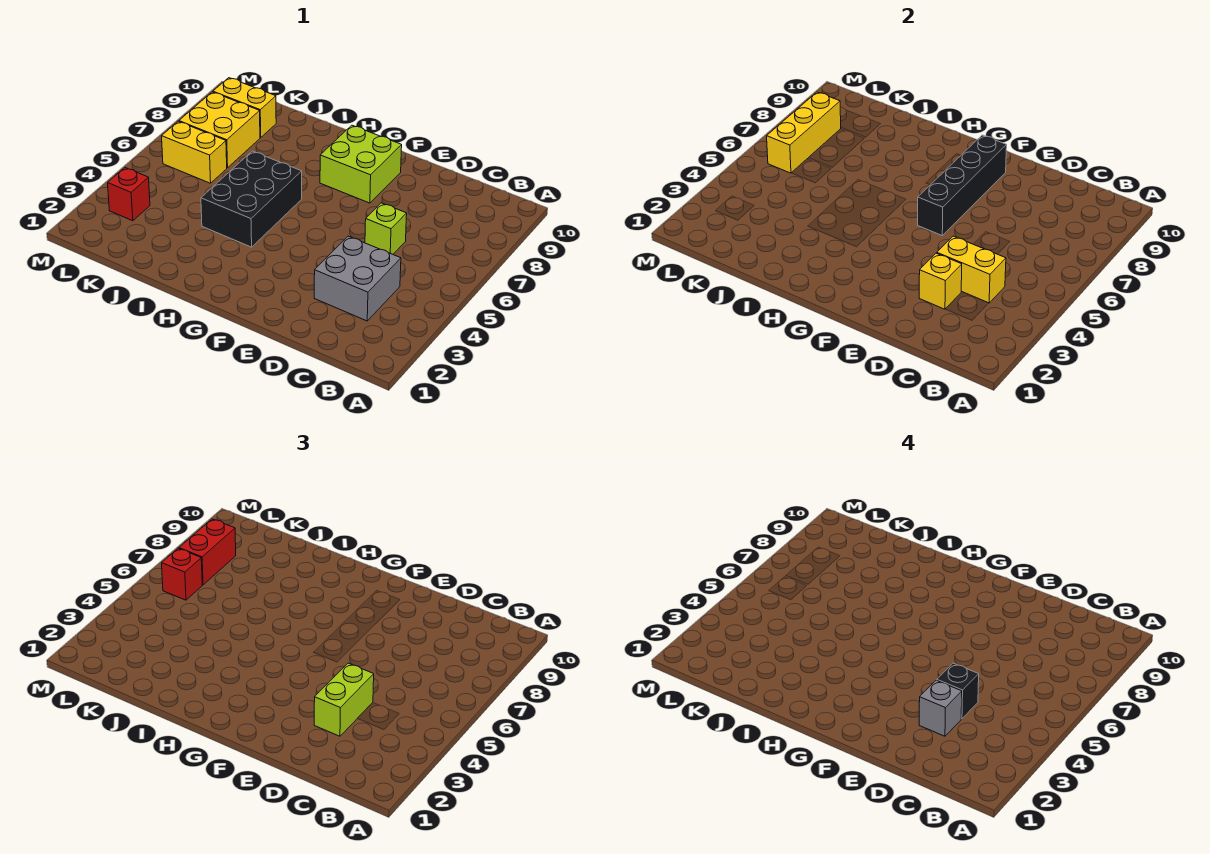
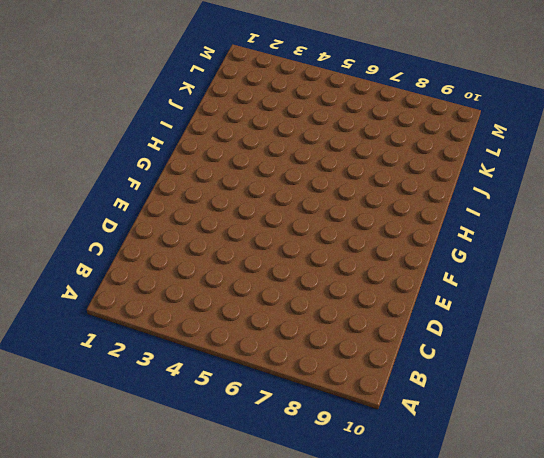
none -> grey brick C3:D4 level 1
none -> lime brick D6 level 1
none -> lime brick F8:G9 level 1

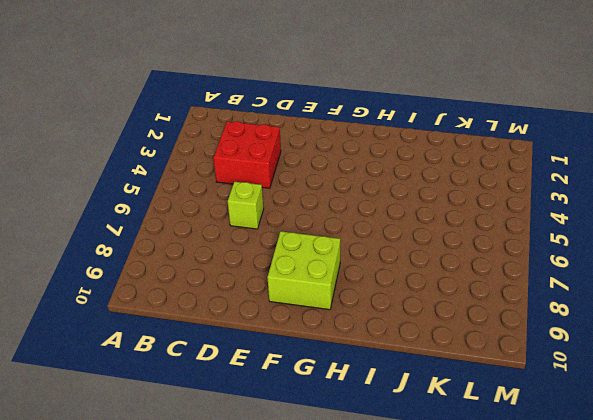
red brick C3:D4 level 1 -> grey brick C3:D4 level 1
none -> black brick H4:I6 level 1
none -> yellow brick K6:L6 level 1
none -> yellow brick K7:L8 level 1

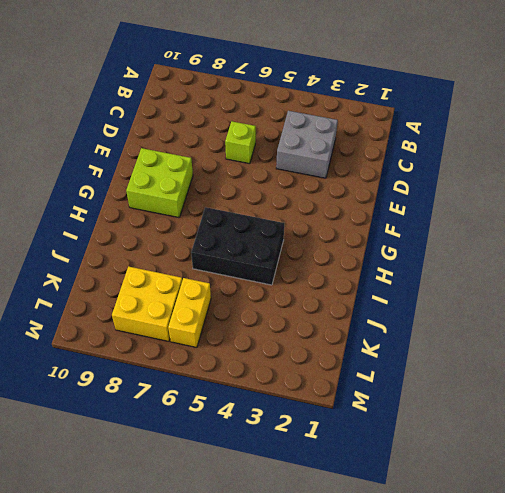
none -> yellow brick K9:L9 level 1
none -> red brick L3 level 1
none -> yellow brick C4:D4 level 2

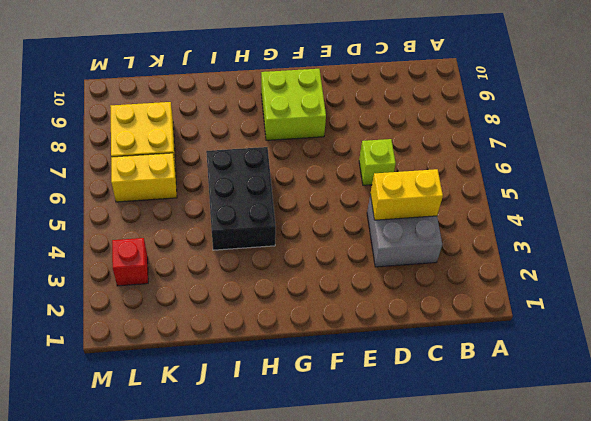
none -> yellow brick K9:L9 level 1
none -> yellow brick D3 level 2
none -> black brick F6:F9 level 2

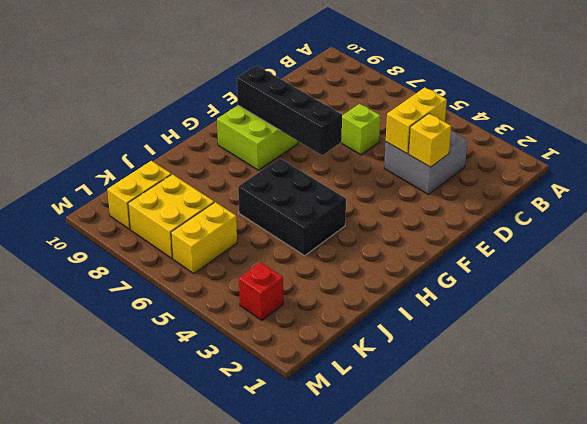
none -> yellow brick L6:L8 level 2
none -> lime brick D3:D4 level 3
none -> red brick L6 level 3

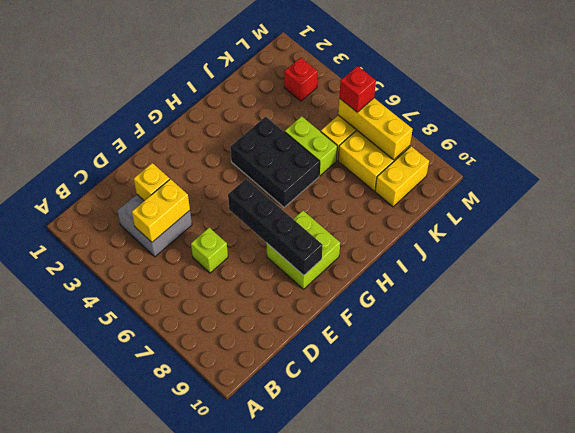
lime brick J5:J6 level 1 -> lime brick D3:D4 level 3
none -> red brick L7:L8 level 3
none -> grey brick D3 level 4
none -> black brick D4 level 4

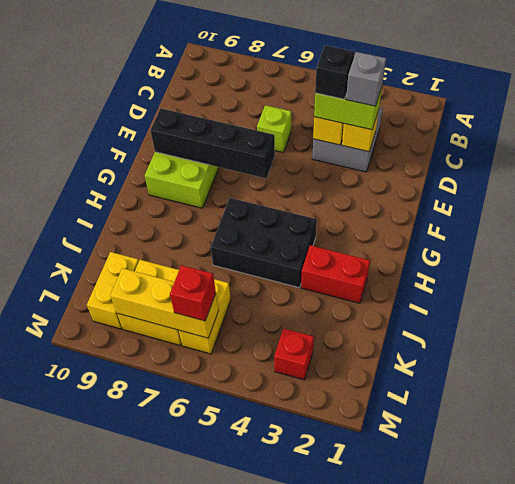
red brick I2:I3 level 1 -> red brick L7:L8 level 3

